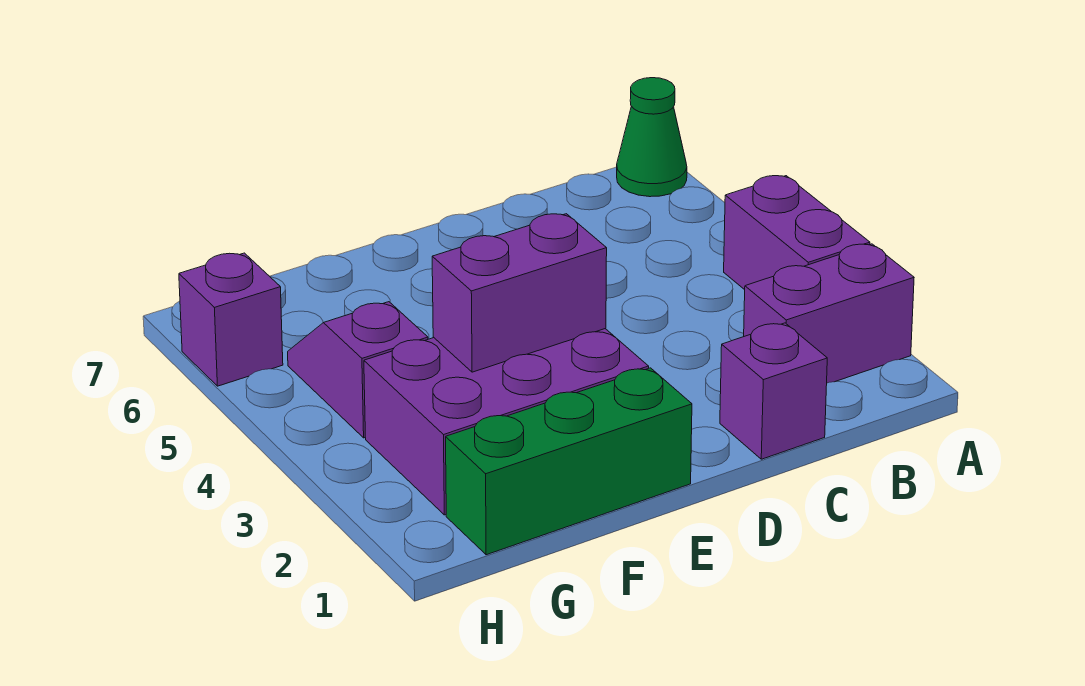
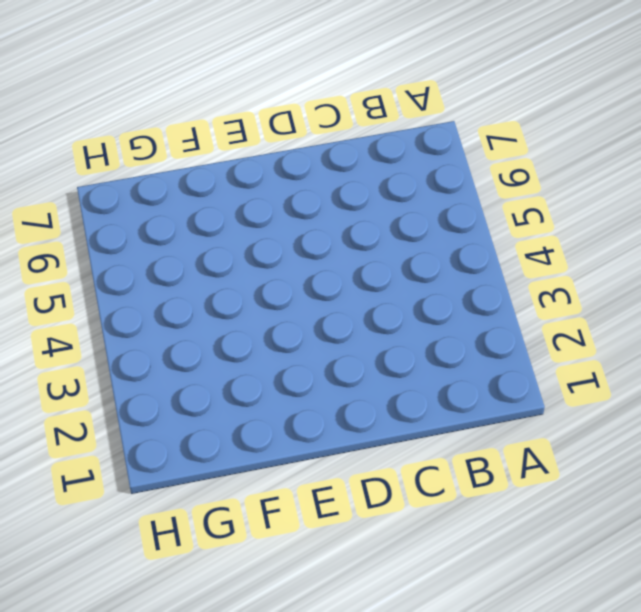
none -> purple brick A2:B2 level 1
none -> purple brick A3:A4 level 1

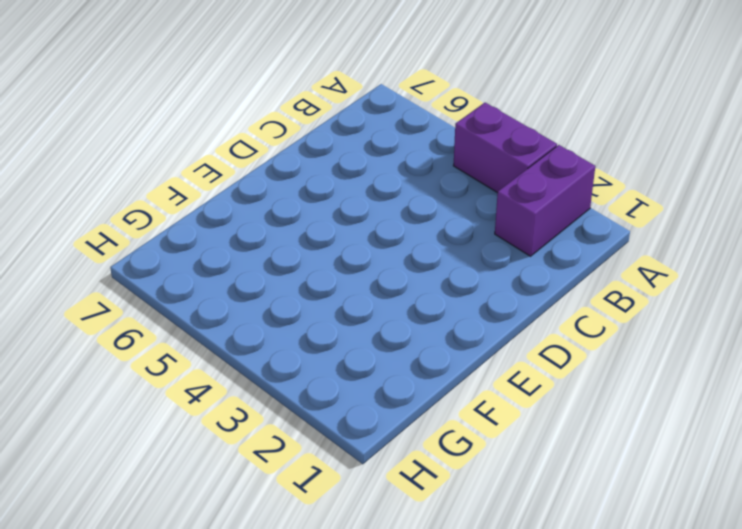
none -> green cone A7 level 1
none -> purple brick C1 level 1

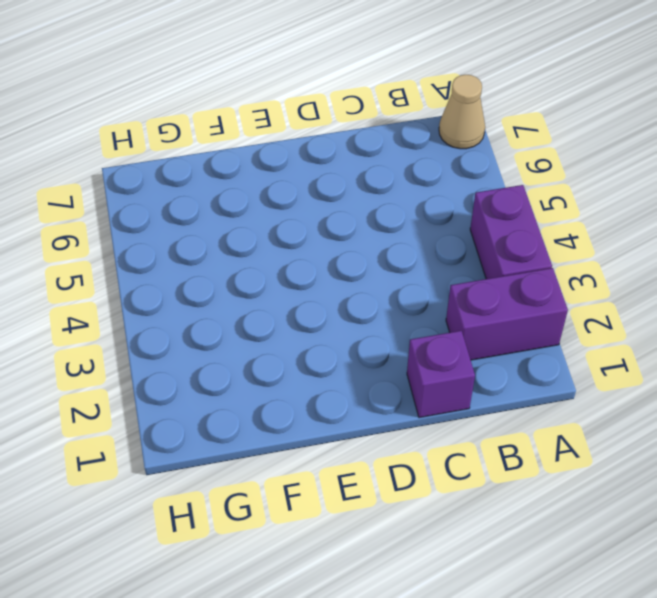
tan cone A7 level 1 -> green cone A7 level 1
none -> green brick E1:G1 level 1
none -> purple brick E2:G3 level 1

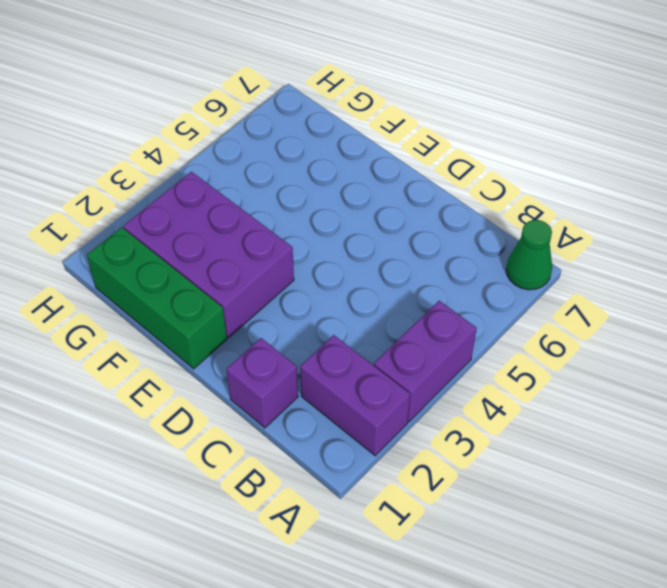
none -> purple slope G4:G5 level 1 top 4
none -> purple brick H6 level 1

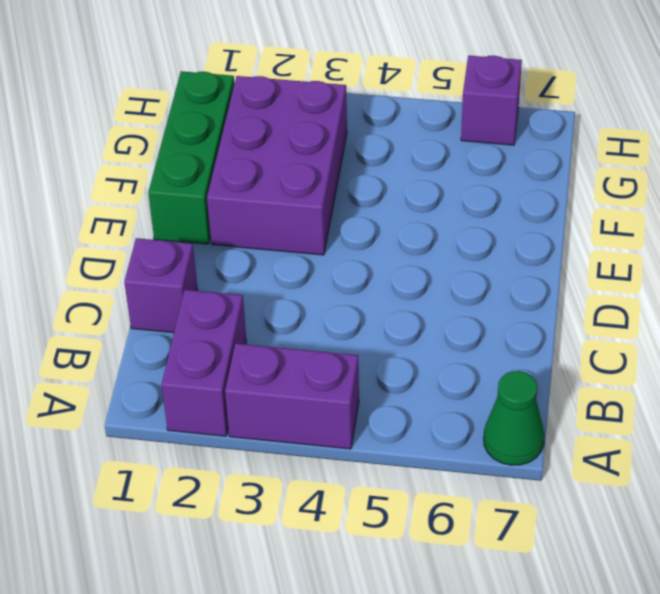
none -> purple slope G4:G5 level 1 top 4
none -> purple brick E3:F3 level 2

